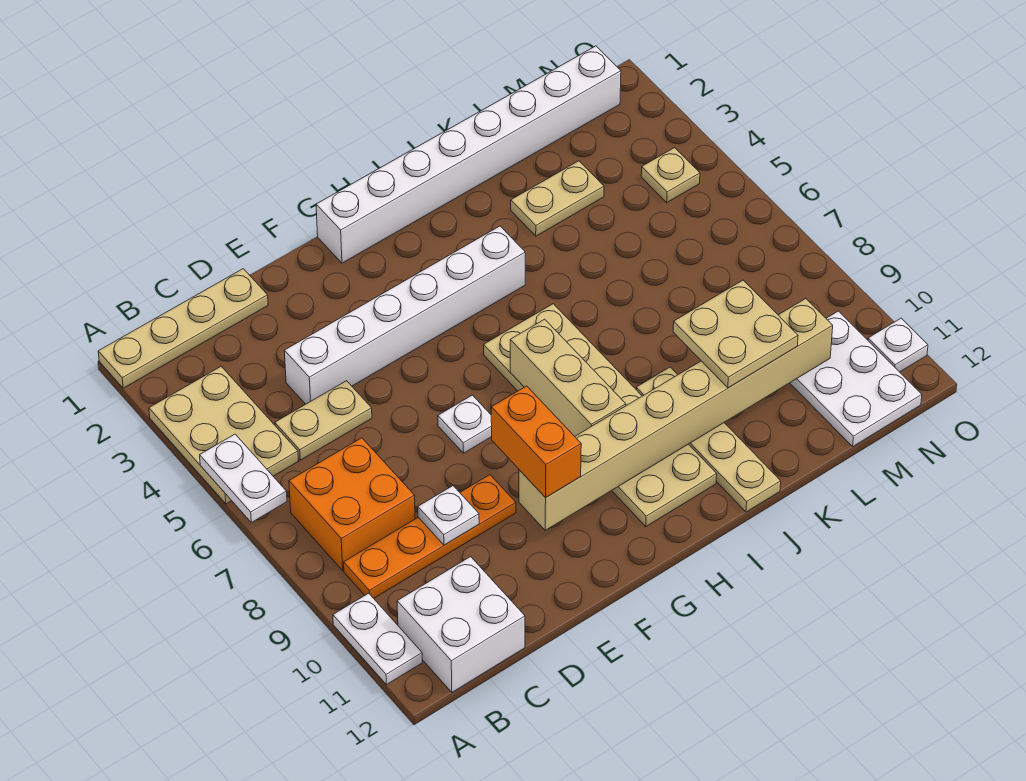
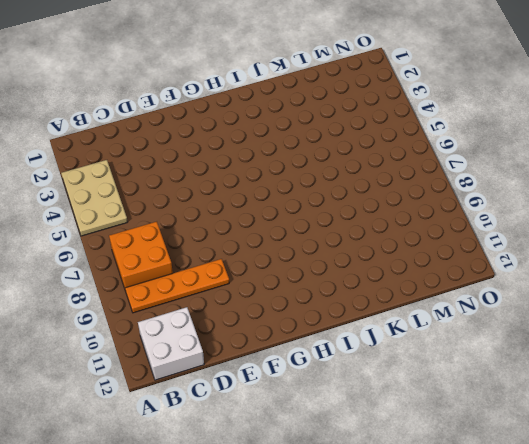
none -> tan plate A1:D1 level 1
none -> white plate A10:A11 level 1
none -> tan plate C5:D5 level 1

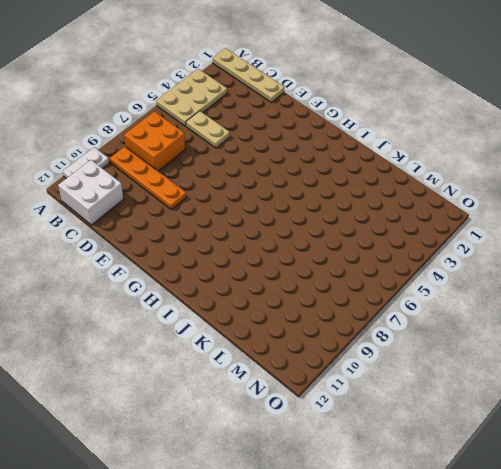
none -> white brick D4:I4 level 1
none -> white plate F7 level 1
none -> white brick G1:N1 level 1

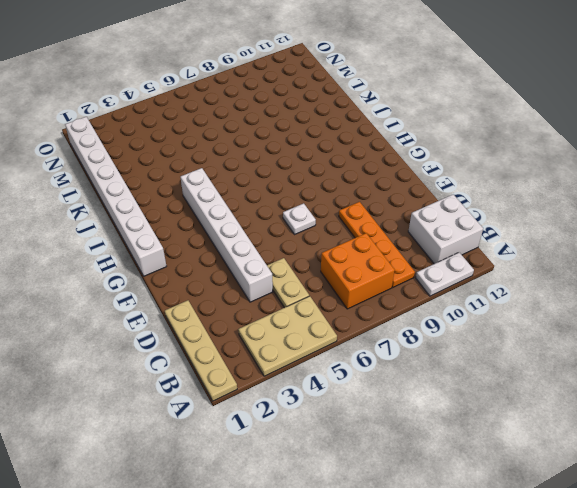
none -> tan plate H6:I11 level 1
none -> tan plate J9:J12 level 1
none -> tan plate K3:L3 level 1

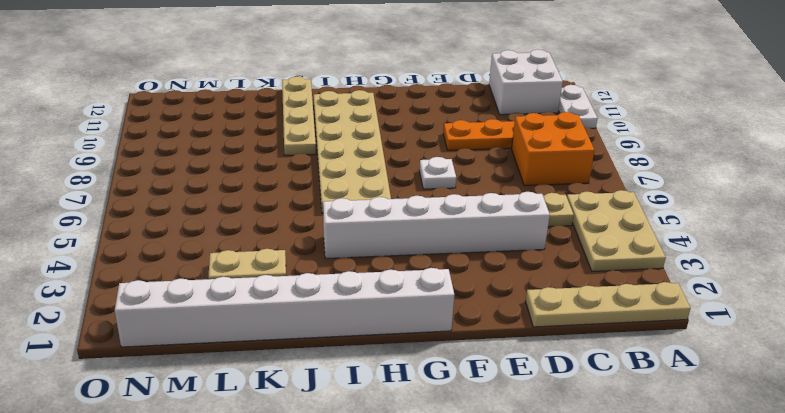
none -> white plate M10:N12 level 1
none -> tan plate N4 level 1
none -> white plate O11 level 1

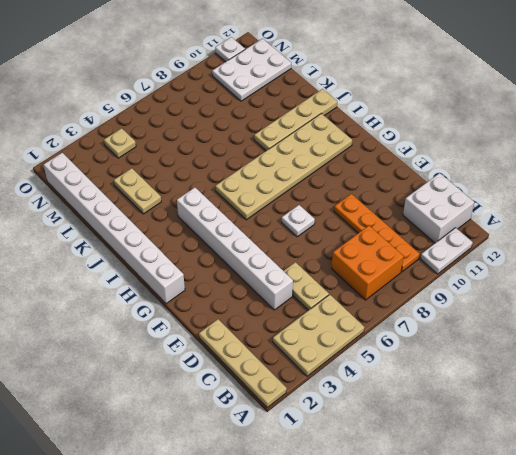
none -> white plate A5:A6 level 2
none -> white plate D9 level 2
none -> tan brick F10:M10 level 2

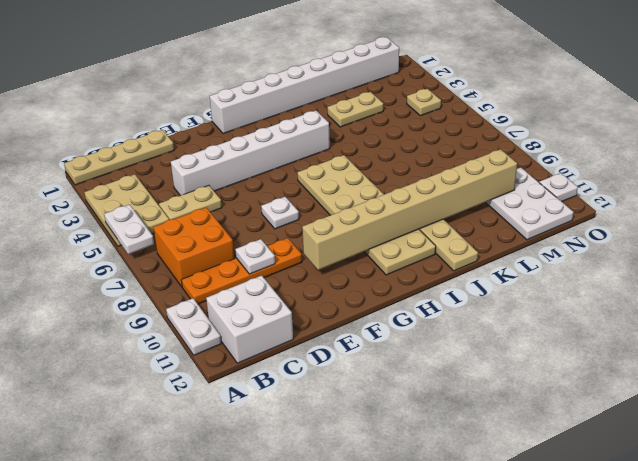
none -> tan brick H7:H9 level 2
none -> orange brick F9:F10 level 3
none -> tan plate K9:L10 level 3

